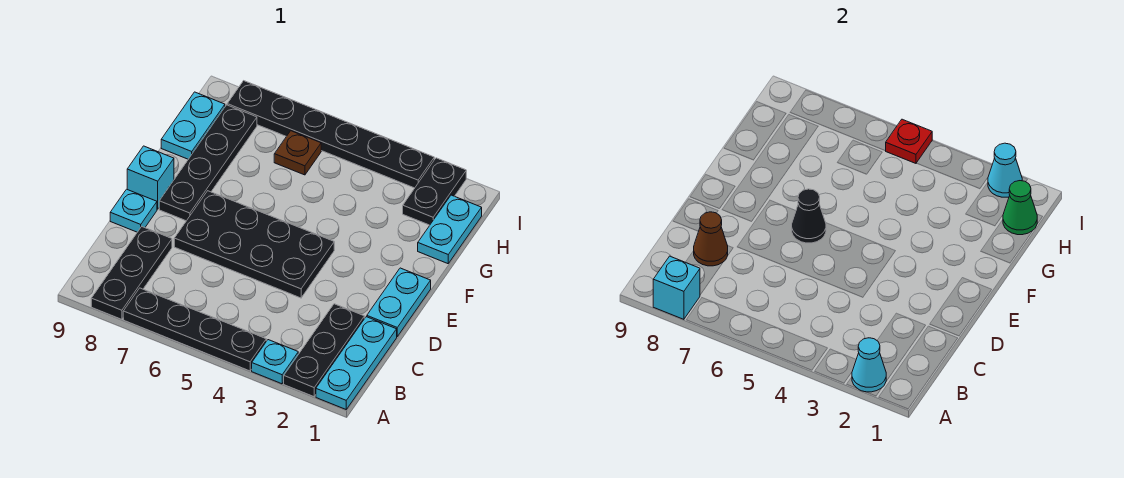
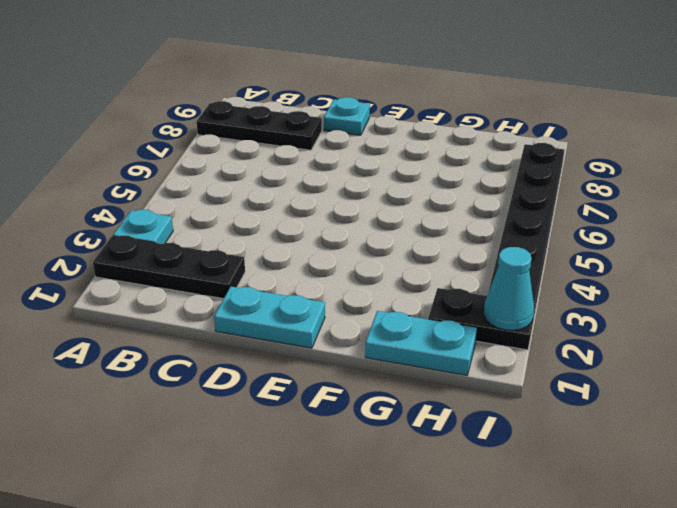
none -> cyan plate A1:C1 level 1
none -> black plate A4:A7 level 1
none -> black plate D4:E7 level 1

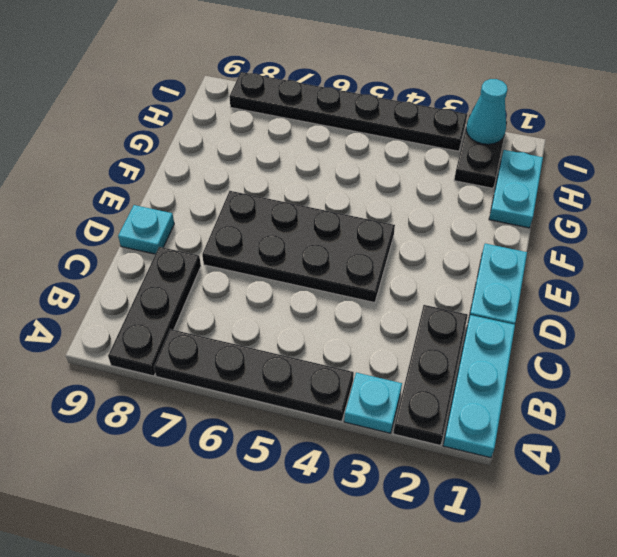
none -> black plate E8:H8 level 1
none -> cyan brick E9 level 1
none -> cyan plate G9:H9 level 1

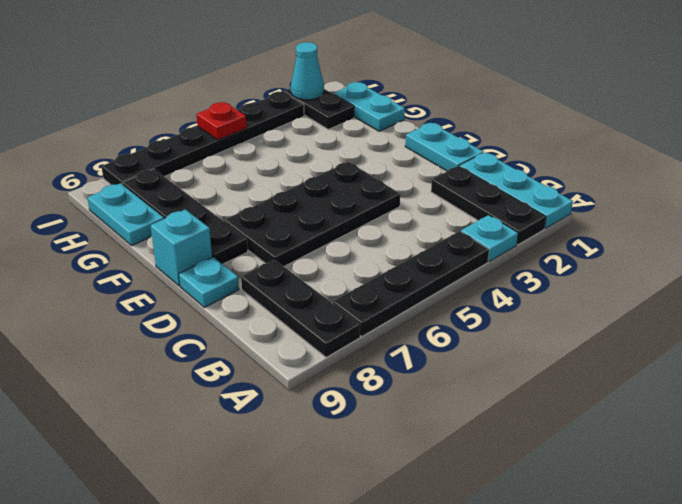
none -> brown plate H6 level 1
none -> cyan cone A2 level 2
none -> cyan brick A8 level 2

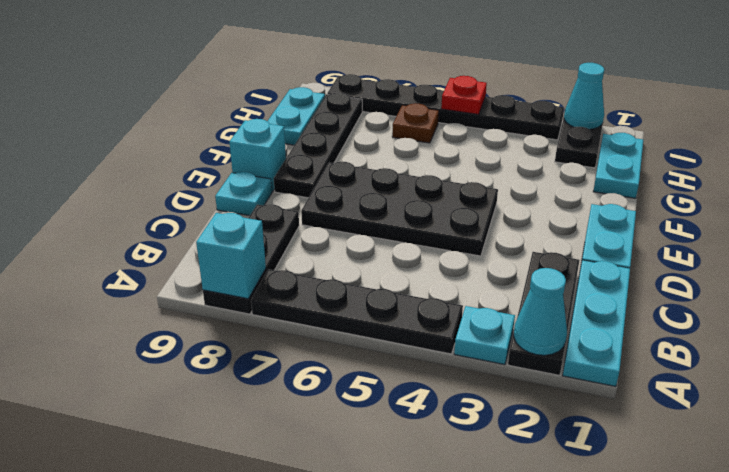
none -> brown cone C8 level 2
none -> black cone E6 level 2
none -> green cone H1 level 2

